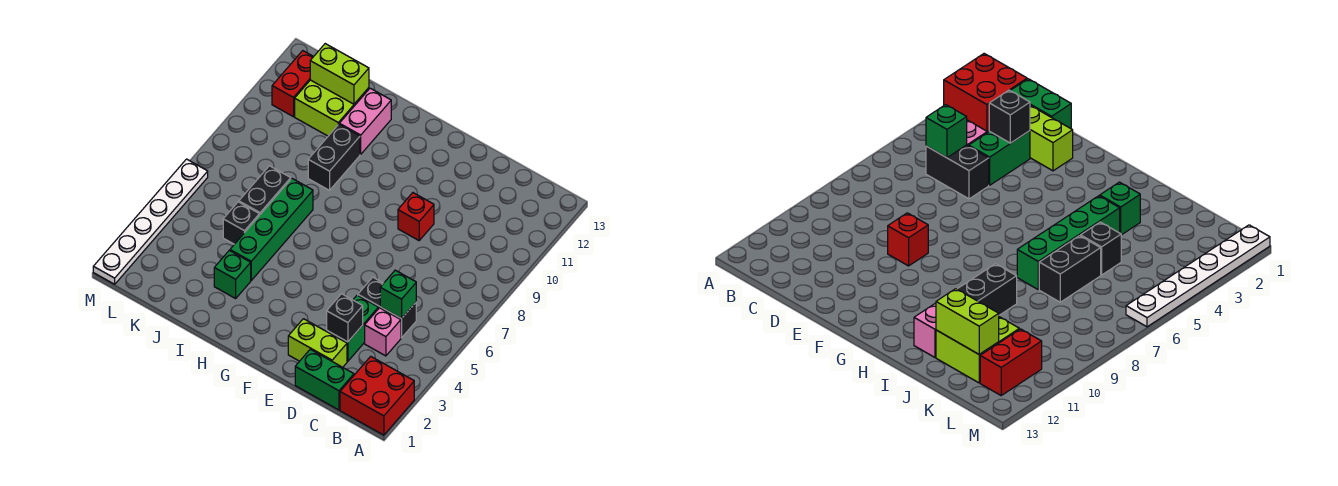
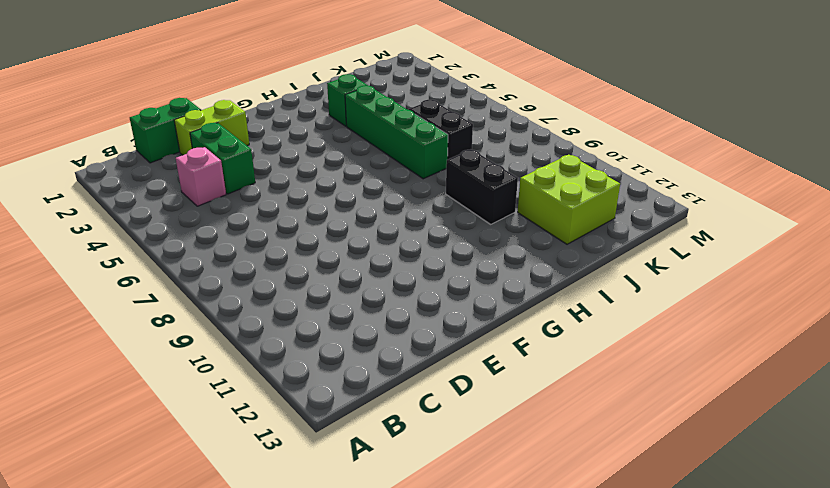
none -> red brick A1:B2 level 1
none -> black brick C5:D5 level 1
none -> red brick E9 level 1

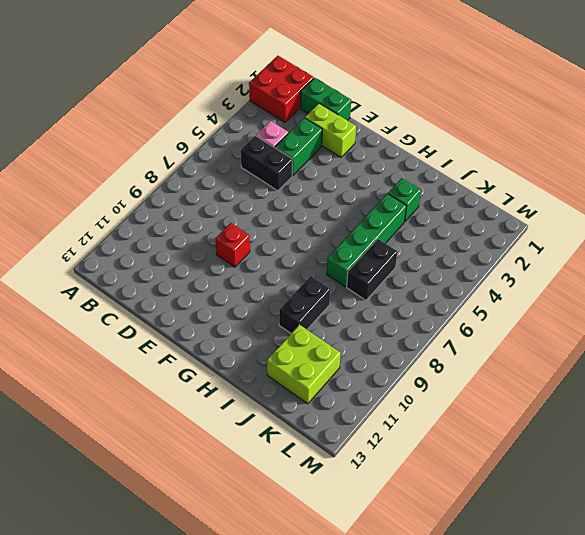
none -> pink brick I11:I12 level 1
none -> black brick J5 level 1
none -> red brick L11:L12 level 1

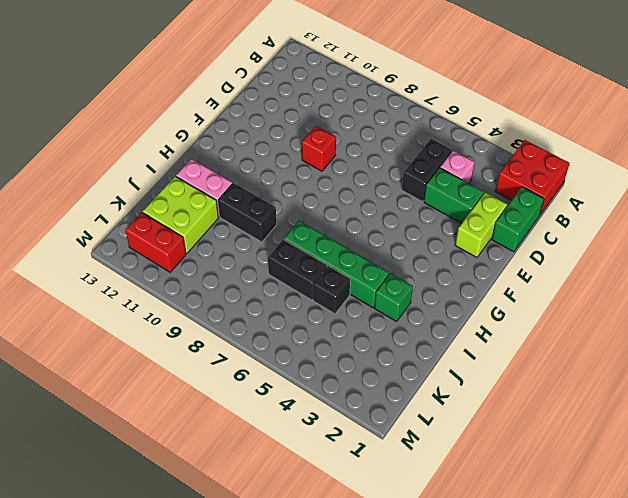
none -> white plate M1:M6 level 1
none -> green brick C5 level 2
none -> black brick D3 level 2

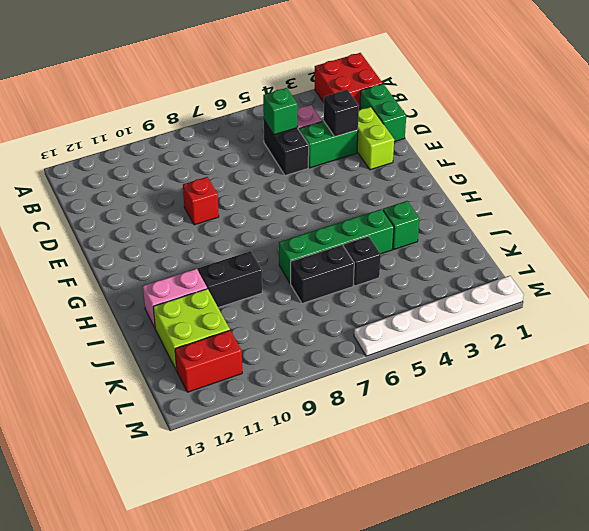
none -> lime brick J12:K12 level 2

